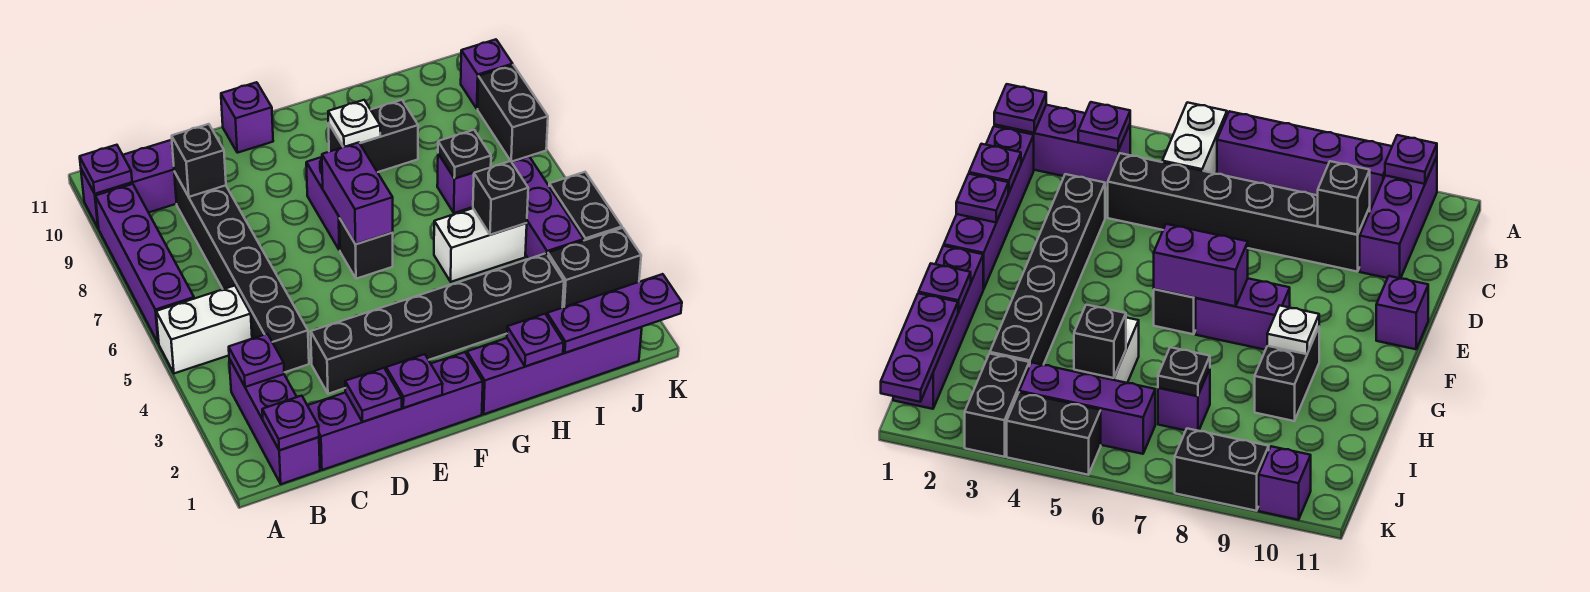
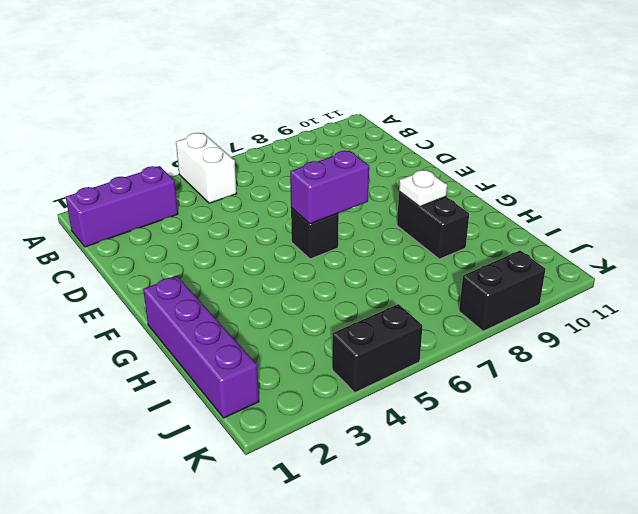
none -> purple brick A6:A9 level 1
none -> purple brick A10:C10 level 1
none -> purple brick C1:F1 level 1
none -> black brick C4:C9 level 1

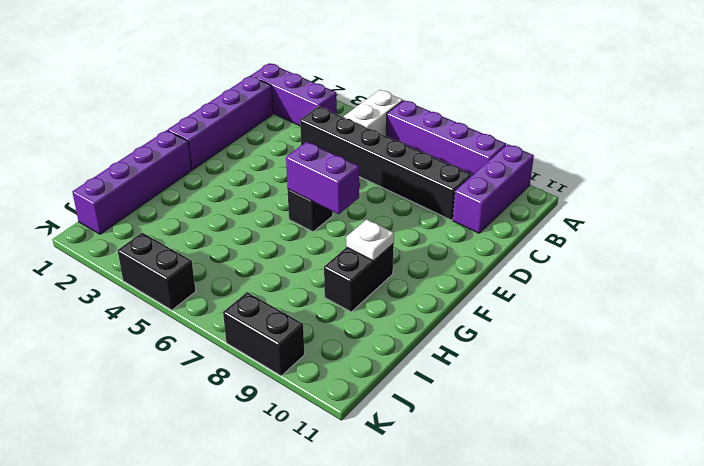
none -> black brick D3:I3 level 1
none -> purple brick E11 level 1
none -> purple brick F7:F8 level 1
none -> white brick H5:I5 level 1

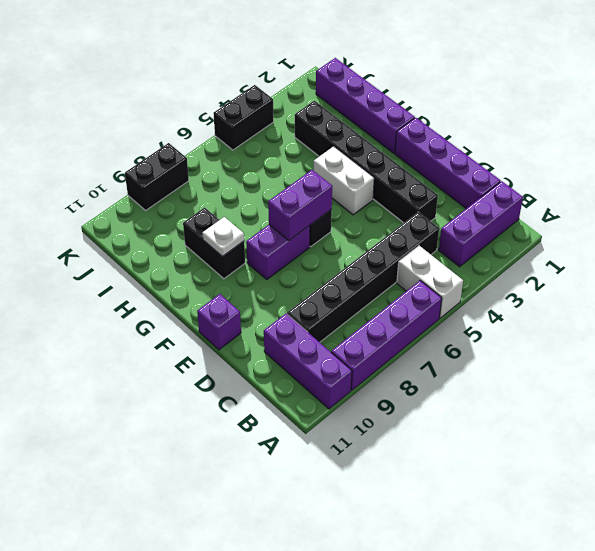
white brick F4:G4 level 1 -> white brick H5:I5 level 1
none -> purple brick I7 level 1
none -> black brick J3:K3 level 1
none -> purple brick J4:J6 level 1
none -> purple brick K10 level 1

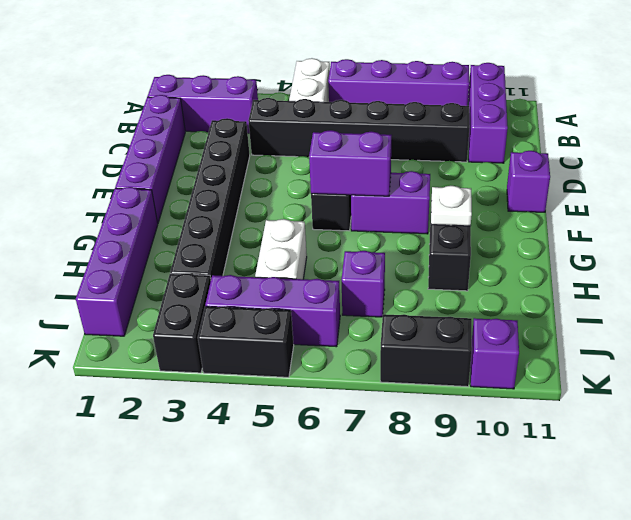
none -> purple plate A10 level 2
none -> purple plate B1 level 2
none -> purple plate B3 level 2
none -> black brick C9 level 2

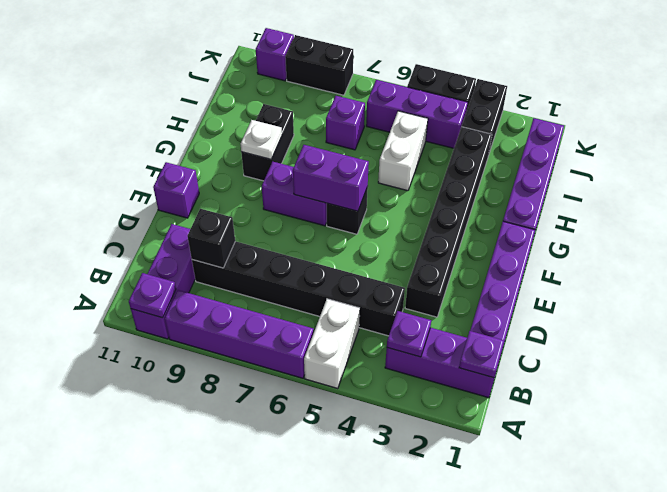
none -> purple plate D1 level 2
none -> purple plate E1 level 2
none -> purple plate H1 level 2
none -> purple plate I1:K1 level 2

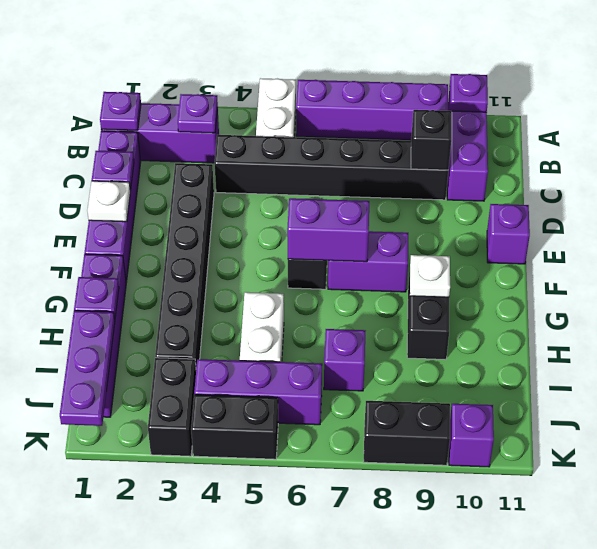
white plate E1 level 2 -> purple plate E1 level 2
none -> black brick I5 level 2
none -> black plate I7 level 2

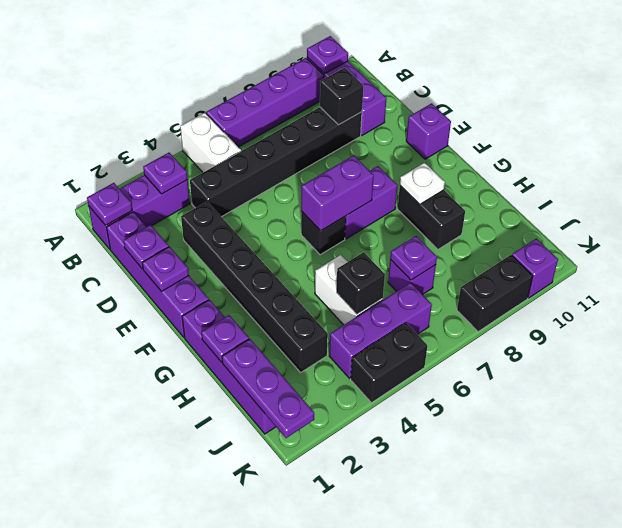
purple plate I7 level 2 -> black plate I7 level 2
none -> black brick J3:K3 level 1

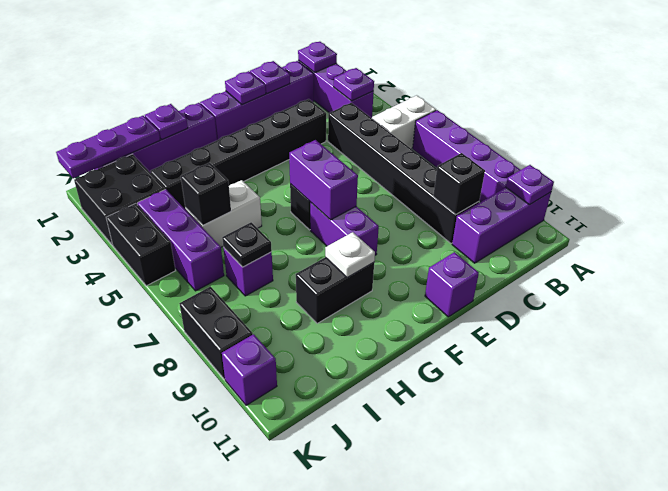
black brick J2:K3 level 1 -> black brick J3:K3 level 1

